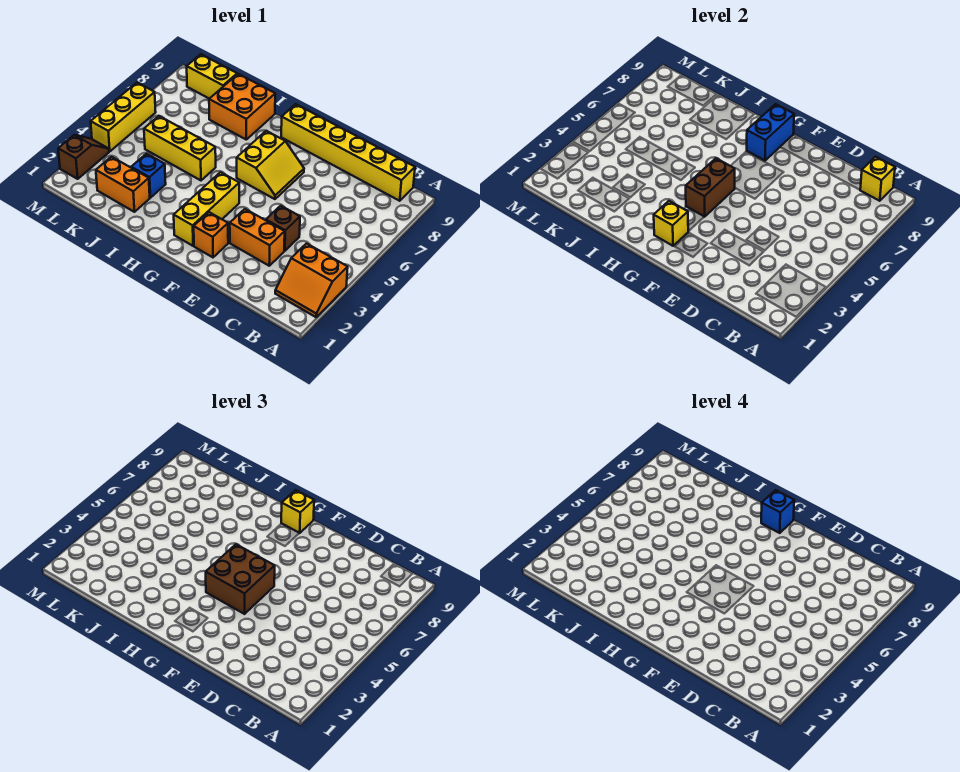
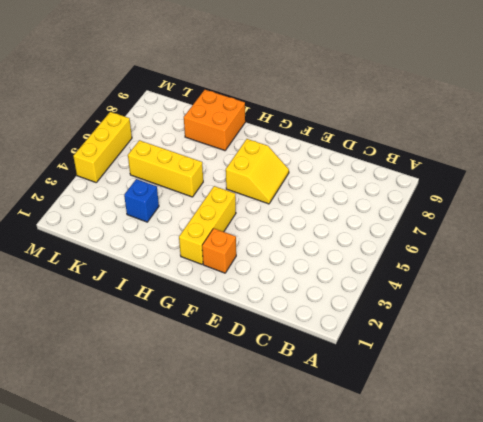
none -> orange slope A2:B3 level 1 top 3
none -> yellow brick B9:G9 level 1
none -> orange brick D3:E3 level 1

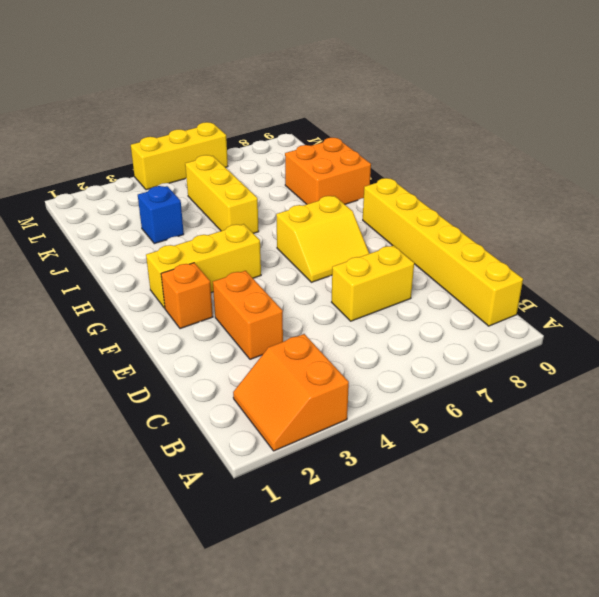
yellow brick D6:D7 level 1 -> yellow brick K9:L9 level 1
none -> brown brick D4 level 1
none -> orange brick J2:K2 level 1
none -> brown slope M2:M3 level 1 top 2

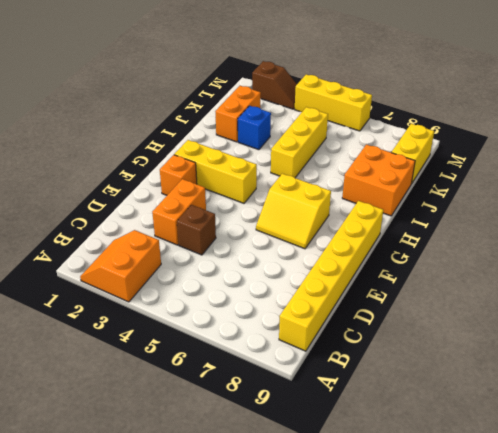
none -> yellow brick B9 level 2
none -> yellow brick G2 level 2
none -> brown brick G4:G5 level 2

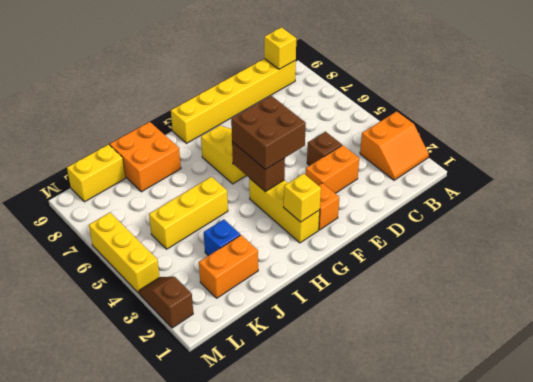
none -> blue brick G8:G9 level 2
none -> yellow brick G9 level 3
none -> blue brick G9 level 4

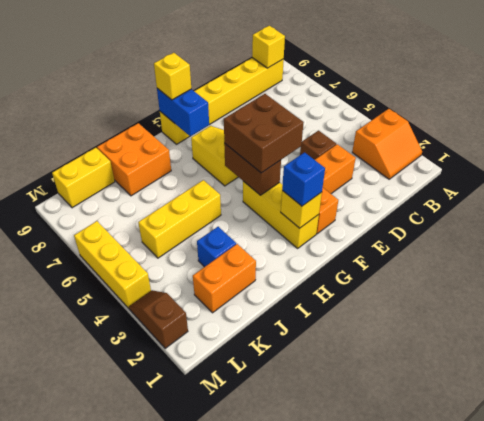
blue brick G2 level 3 -> blue brick G9 level 4

